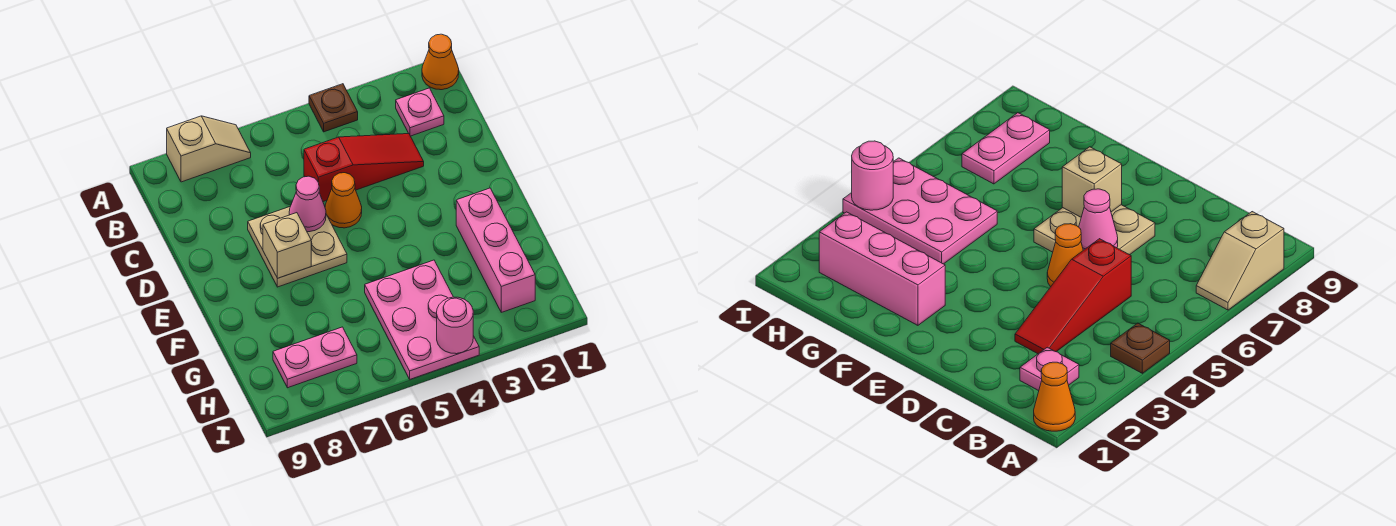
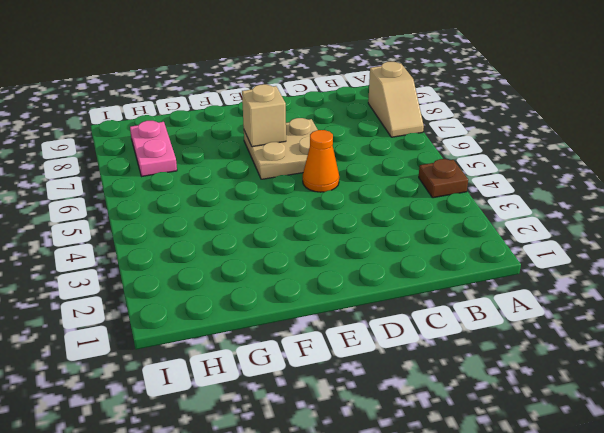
none -> orange cone A1 level 1
none -> pink plate B2 level 1
none -> red slope C3:C5 level 1 top 5

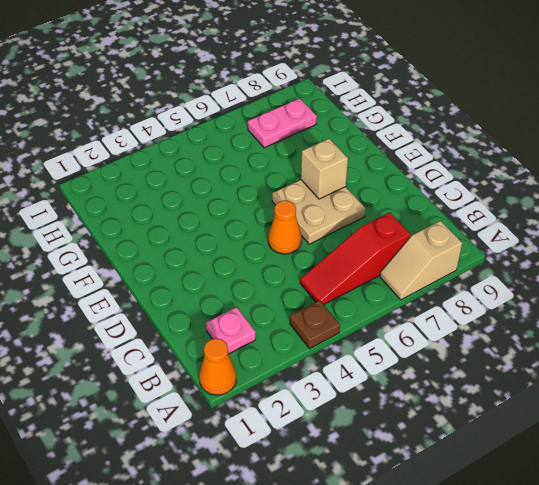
red slope B5:B7 level 1 top 7 -> red slope C3:C5 level 1 top 5
none -> pink brick F2:H2 level 1
none -> pink plate G4:I5 level 1
none -> pink cone D6 level 2

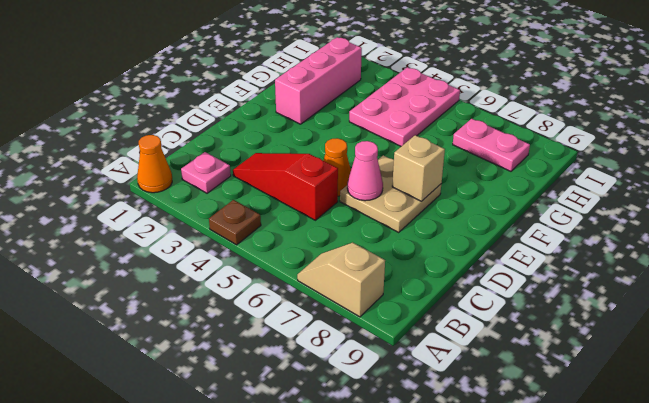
none -> pink round brick I4 level 2

